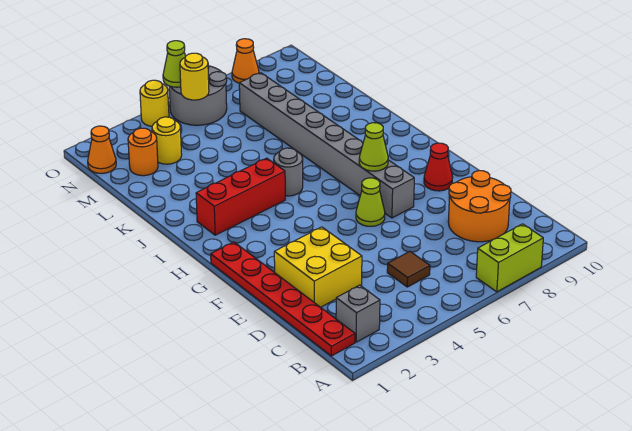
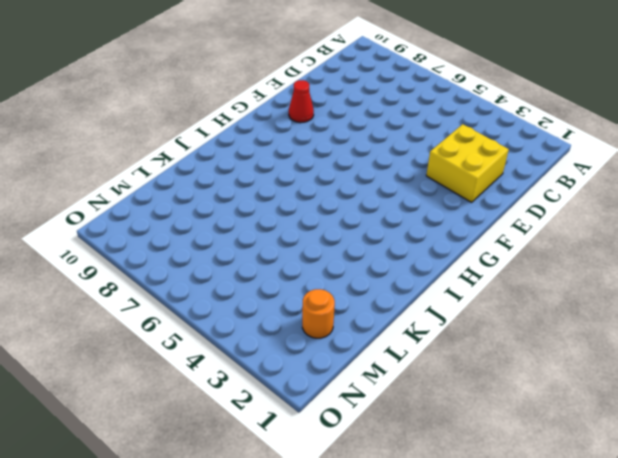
none -> lime brick A7:A8 level 1
none -> red plate B1:G1 level 1
none -> grey brick B2 level 1

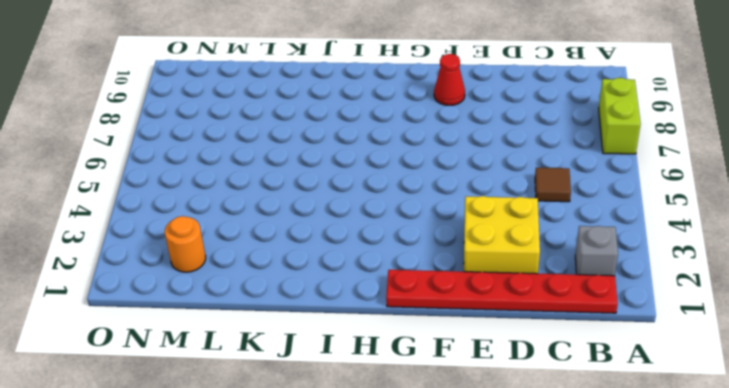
none -> orange round brick C8:D9 level 1
none -> lime cone F6 level 1
none -> grey brick F7:M7 level 1

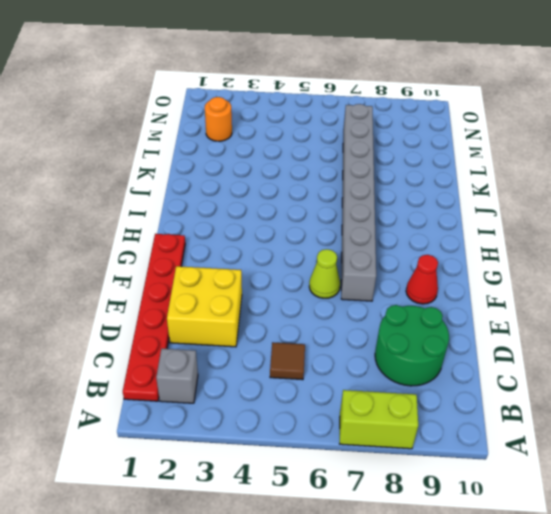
green round brick C8:D9 level 1 -> orange round brick C8:D9 level 1
none -> red brick I2:I4 level 1
none -> grey round brick I5 level 1
none -> yellow round brick M3 level 1

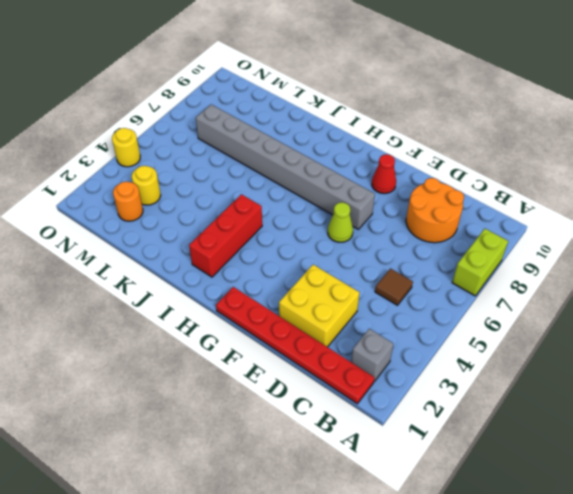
none -> grey round brick I5 level 1
none -> orange cone N1 level 1
none -> grey round brick N5:O6 level 1

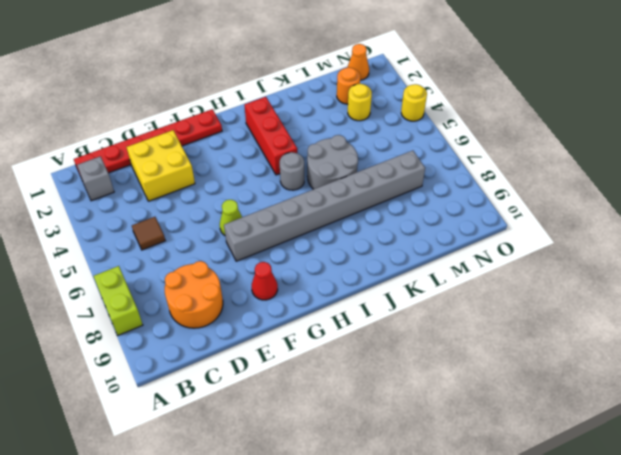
grey round brick J5:K6 level 1 -> grey round brick N5:O6 level 1
none -> orange cone O8 level 1
none -> lime cone G7 level 2
none -> yellow round brick N5 level 2

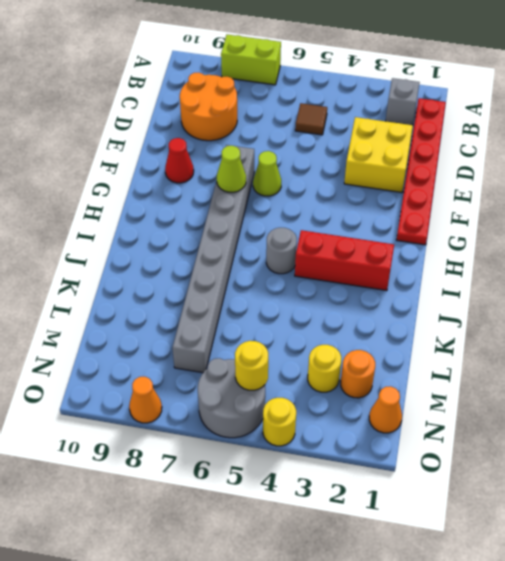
none -> lime cone O5 level 2

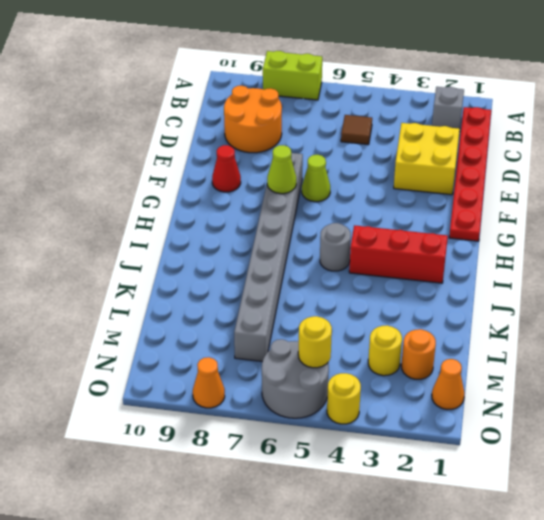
none -> lime cone O5 level 2

